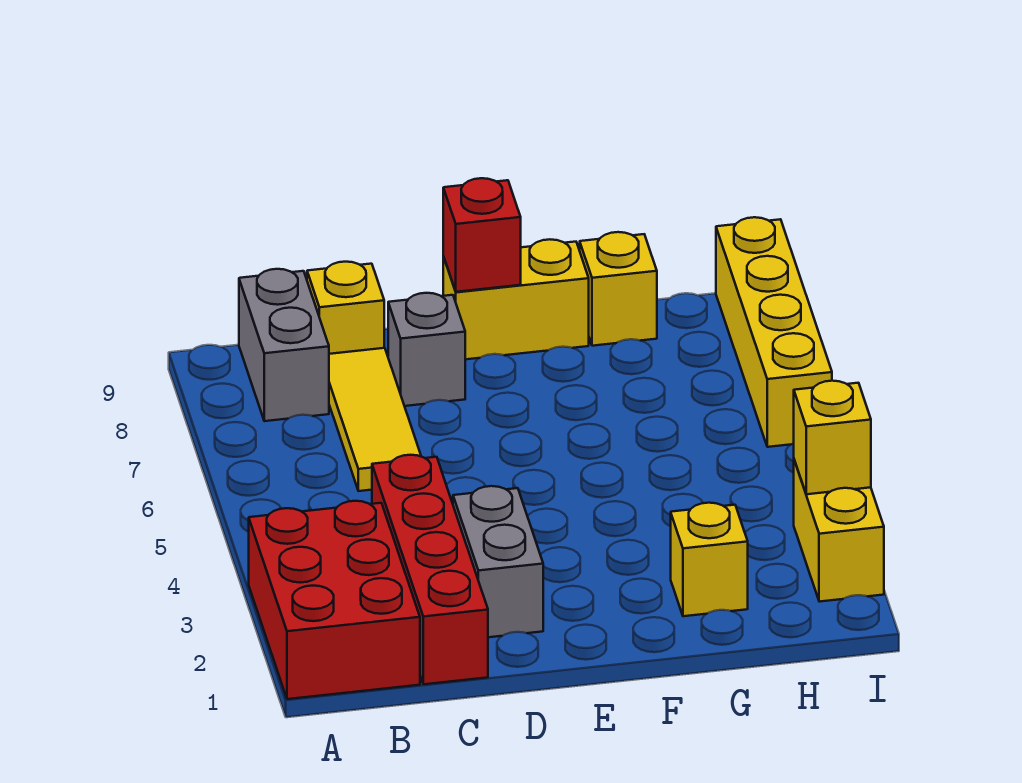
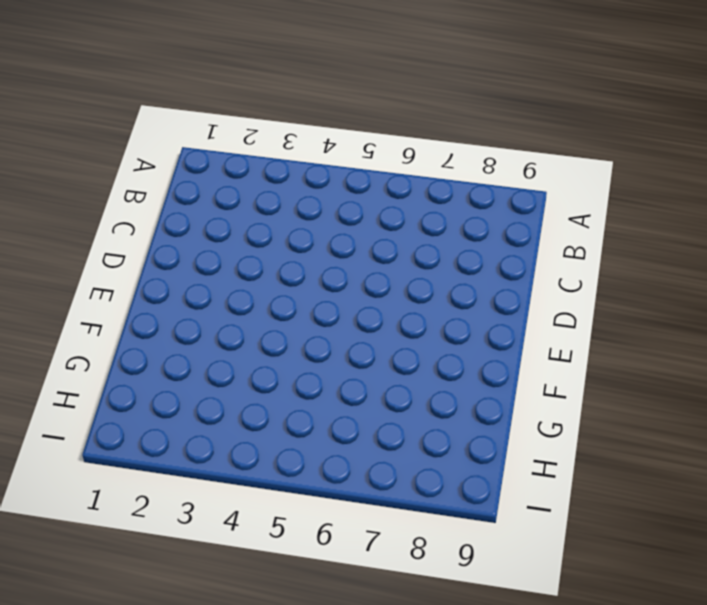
none -> red brick A1:B3 level 1
none -> grey brick B8:B9 level 1
none -> red brick C1:C4 level 1

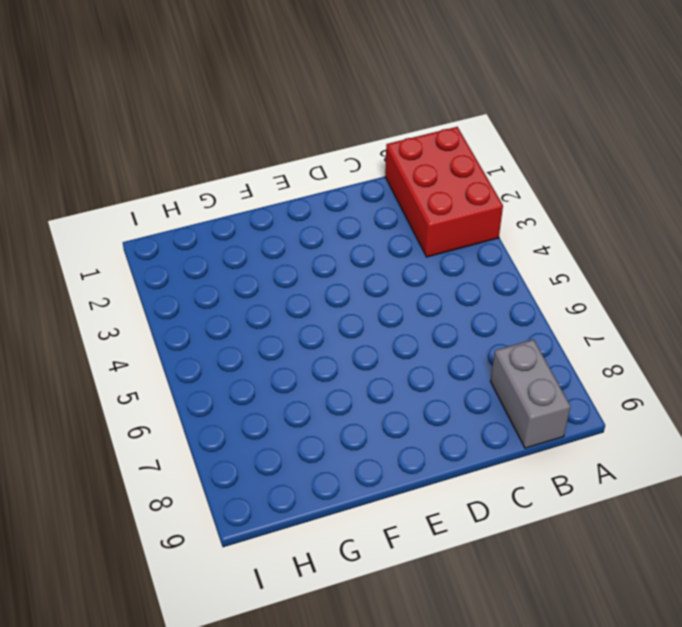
none -> red brick C1:C4 level 1
none -> yellow tile C6:C8 level 1
none -> yellow brick C9 level 1

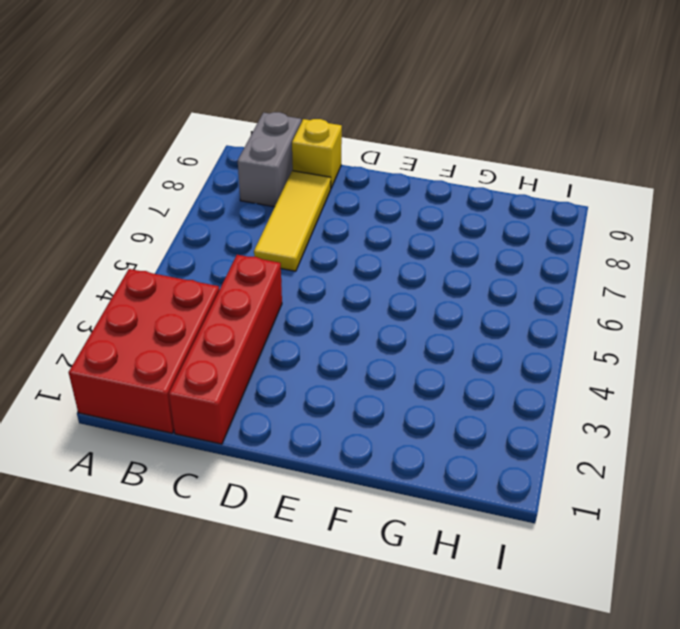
none -> grey brick D2:D3 level 1
none -> grey brick D8 level 1
none -> yellow brick E9:F9 level 1

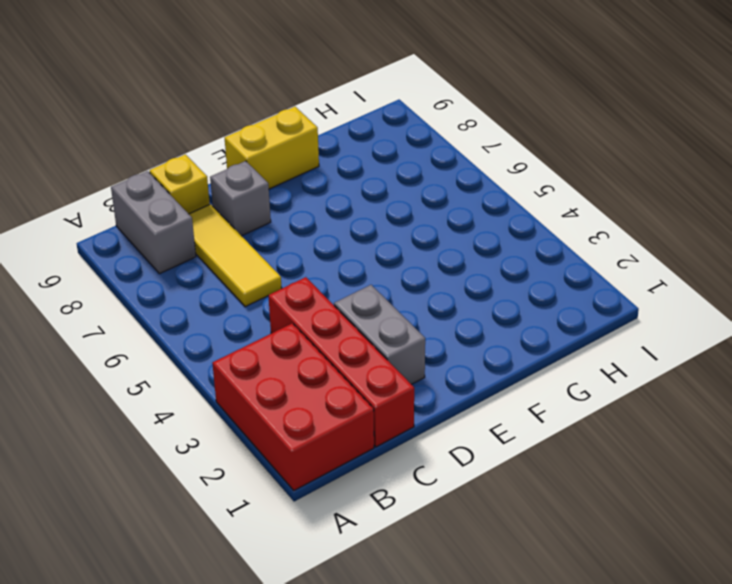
none -> yellow brick G2 level 1
none -> yellow brick G9 level 1
none -> yellow brick I2:I3 level 1

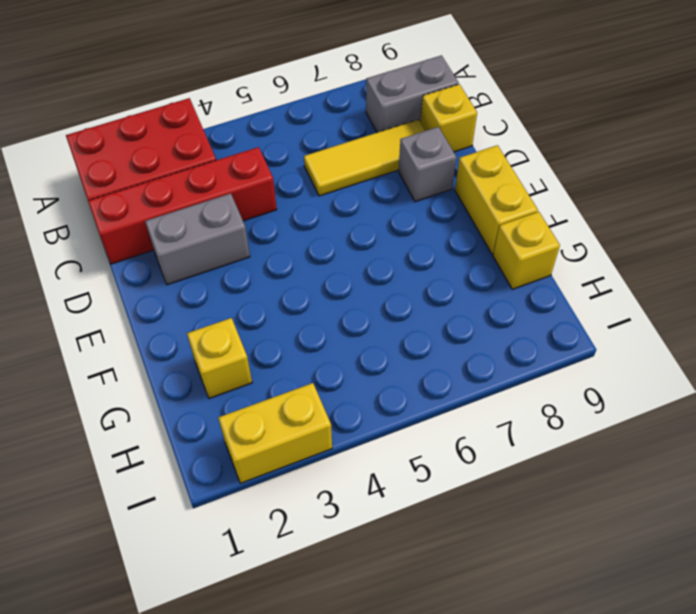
none -> yellow brick I6:I9 level 1
none -> red brick E9 level 2
none -> yellow brick I3 level 2

